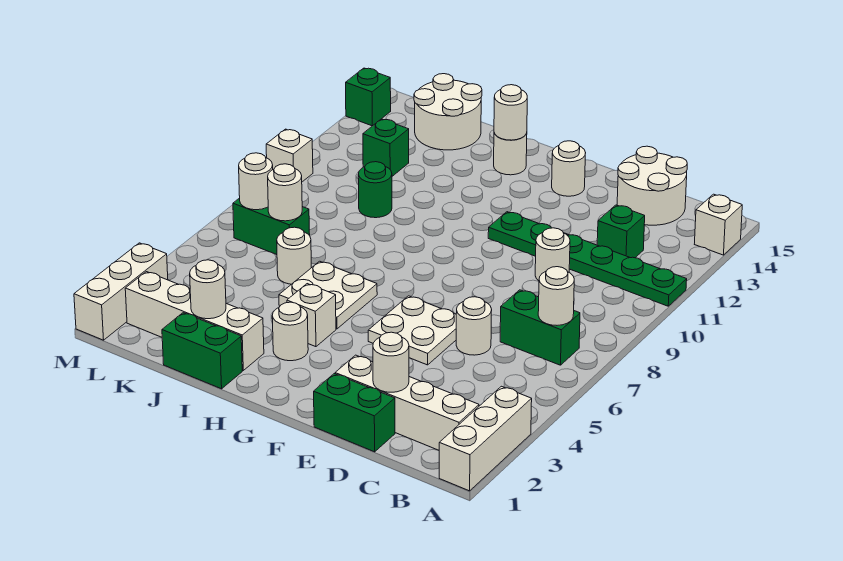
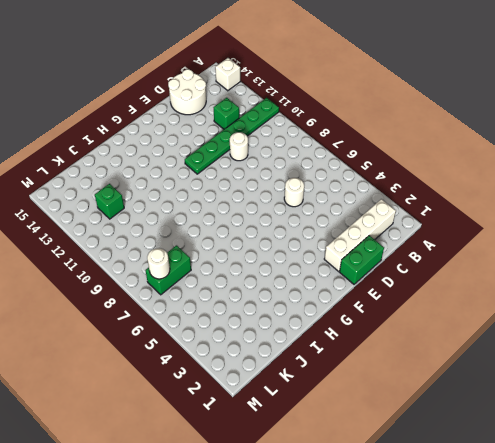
none -> white brick A1:A3 level 1
none -> green brick B7:C7 level 1
none -> white plate E5:F6 level 1
none -> white round brick F14 level 1

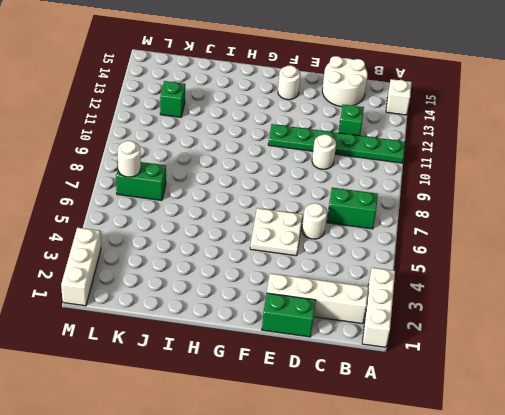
none -> white round brick H3 level 1
none -> white brick H4 level 1
none -> white plate H5:I6 level 1
none -> white round brick H14 level 1

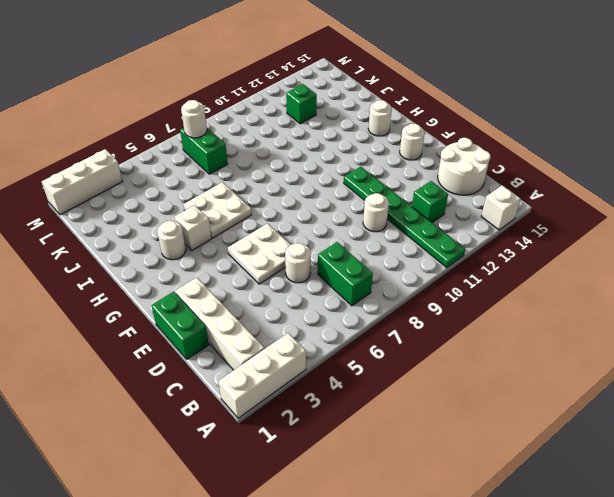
none -> green brick I1:J1 level 1
none -> white brick I2:L2 level 1
none -> white round brick J6 level 1
none -> green round brick J10 level 1

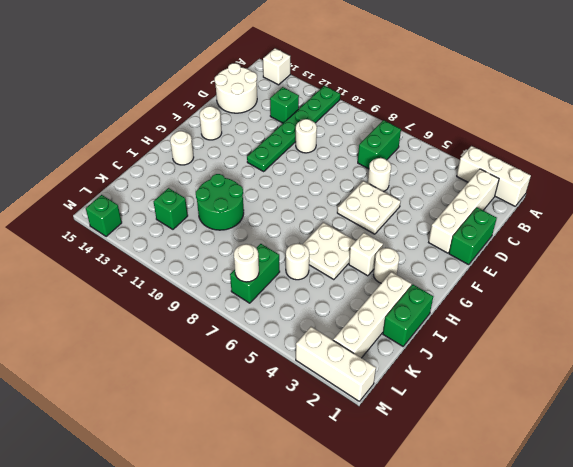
green round brick I10:J11 level 1 -> green round brick J10 level 1
none -> white round brick J14:K15 level 1
none -> white brick M10 level 1
none -> white round brick B7 level 2
none -> white round brick D2 level 2

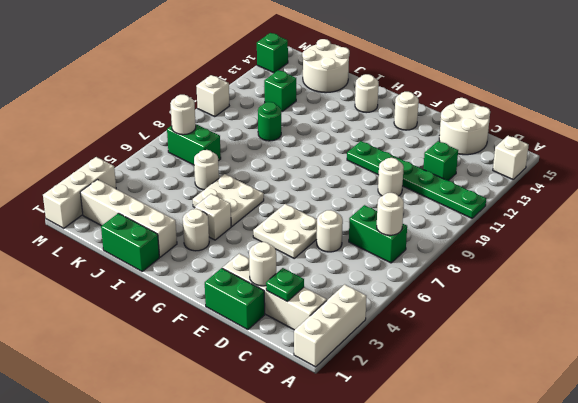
green plate C2 level 2 -> none
none -> white round brick H14 level 2
none -> white round brick J2 level 2
none -> white round brick K7 level 2

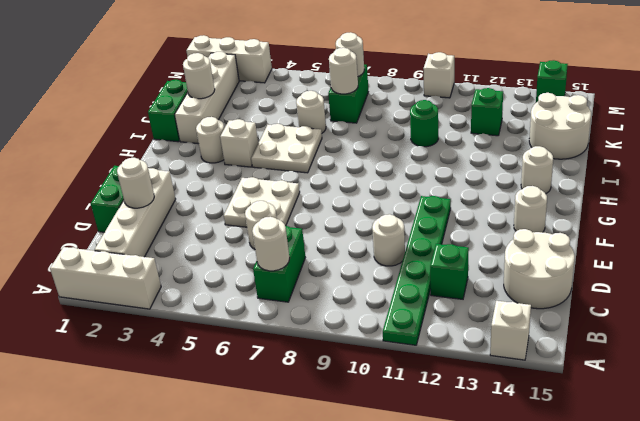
none -> white round brick H14 level 2

